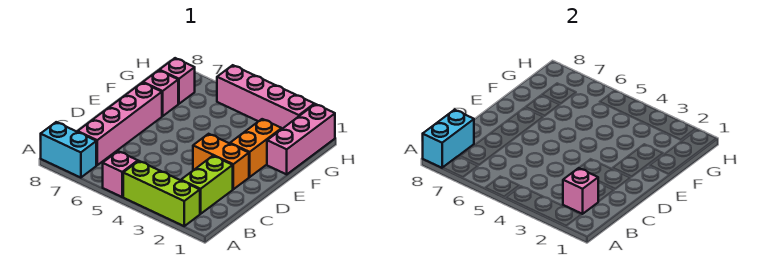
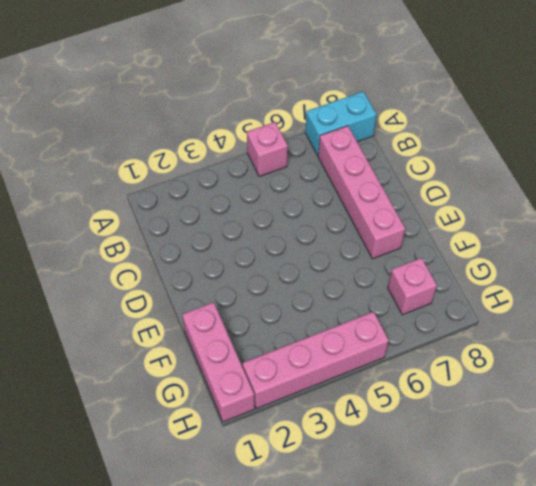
none -> lime brick A2:A4 level 1
none -> lime brick B2:C2 level 1
none -> orange brick D2:D3 level 1

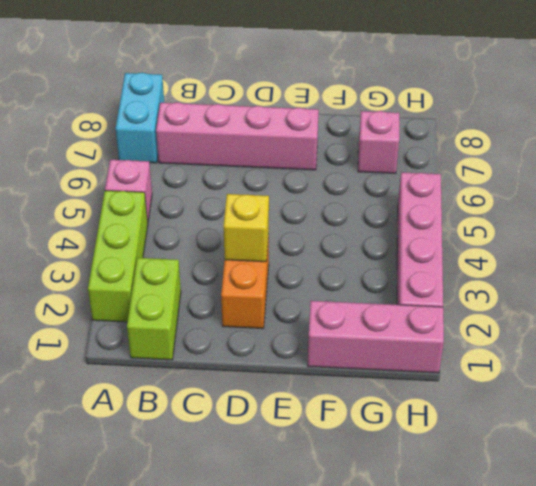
lime brick B1:B2 level 1 -> lime brick B2:C2 level 1
yellow brick D3 level 2 -> none
none -> orange brick E2:F2 level 1
none -> pink brick F7 level 1
none -> cyan brick A8:B8 level 2

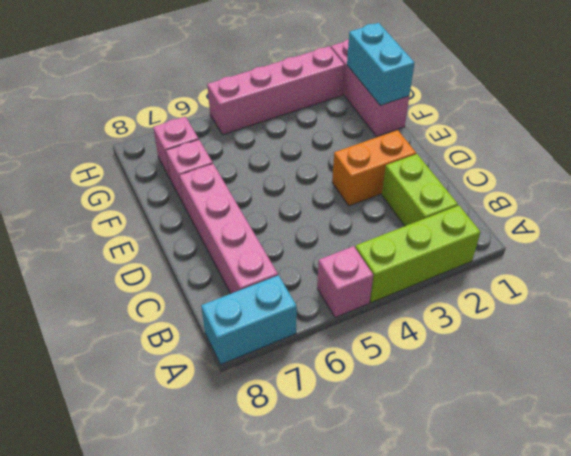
cyan brick F1:G1 level 2 -> cyan brick A8:B8 level 2
none -> orange brick E2:F2 level 1
none -> pink brick B2 level 2

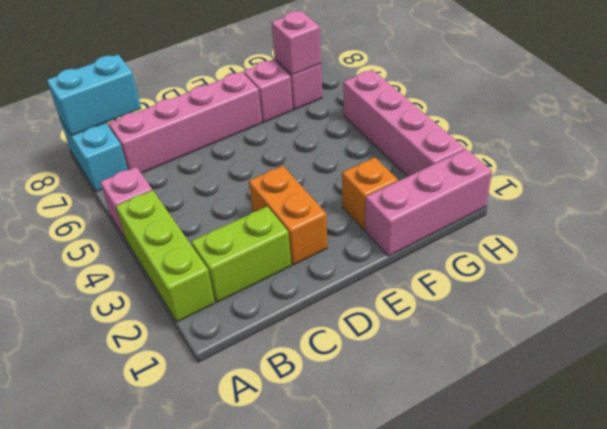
orange brick F2 level 1 -> orange brick E2:F2 level 1
pink brick G7 level 2 -> pink brick B2 level 2

